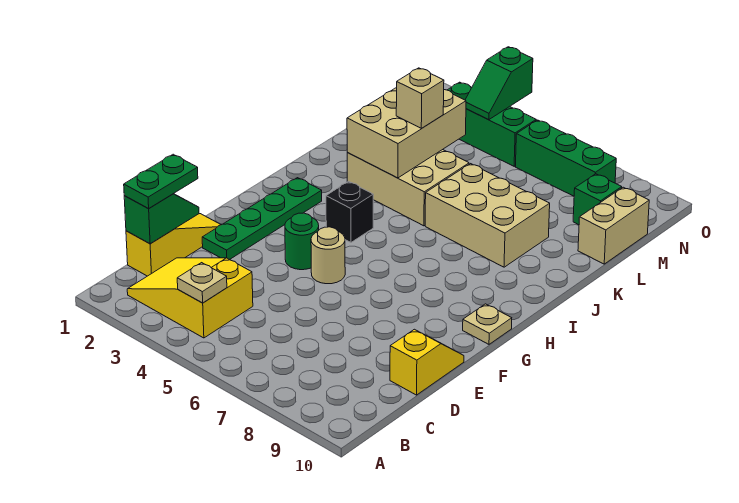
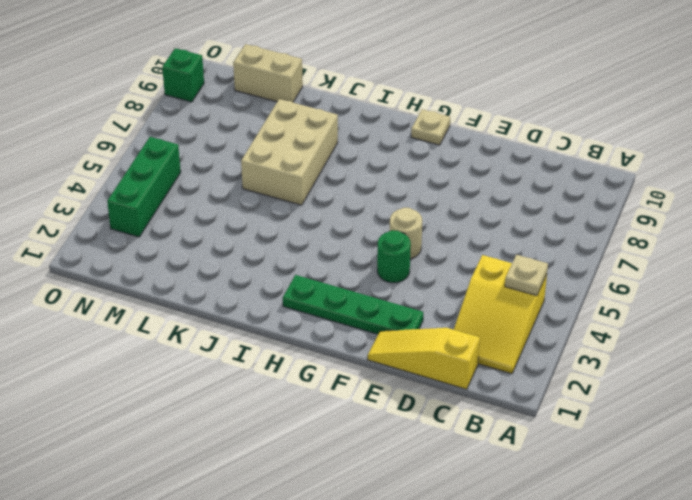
green brick O9 level 1 -> green brick M9 level 1
none -> yellow slope D10:E10 level 1 top D
none -> black brick H4 level 1
none -> tan brick J3:K5 level 1

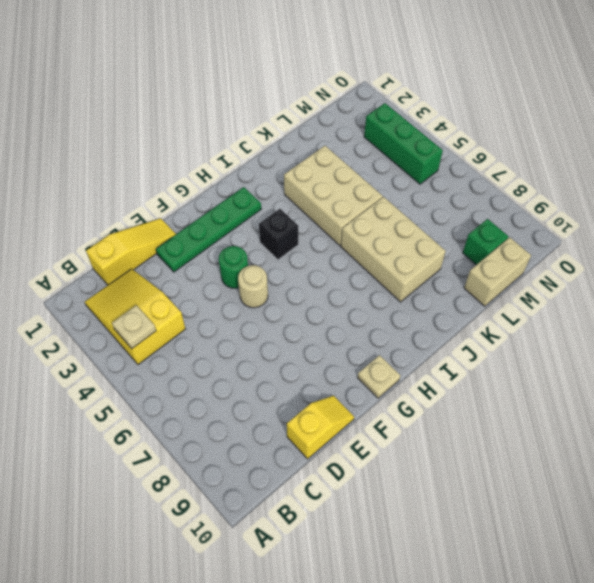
none -> green brick N6:N8 level 1
none -> green slope C1:D1 level 2 top C
none -> tan brick J3:L4 level 2

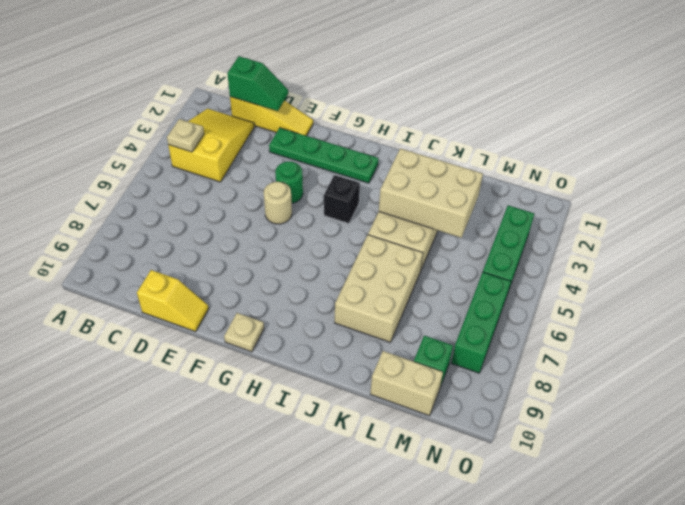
none -> green slope N4:O4 level 2 top O
none -> green plate C1:D1 level 3
none -> tan brick K4 level 3

